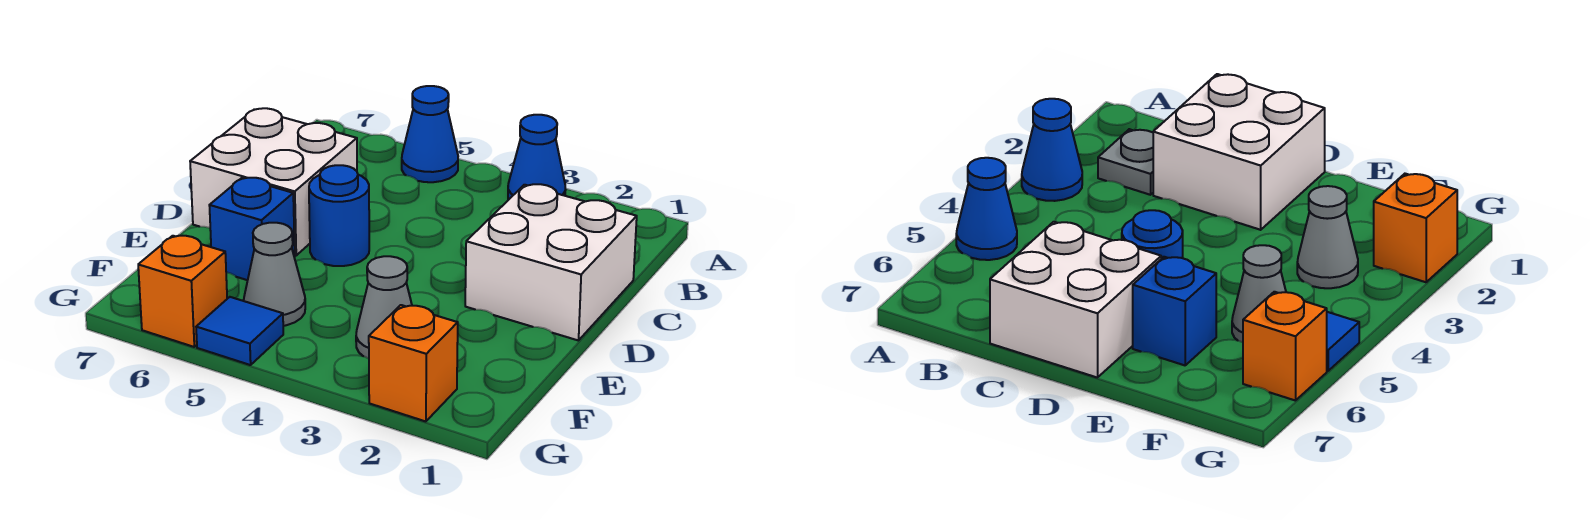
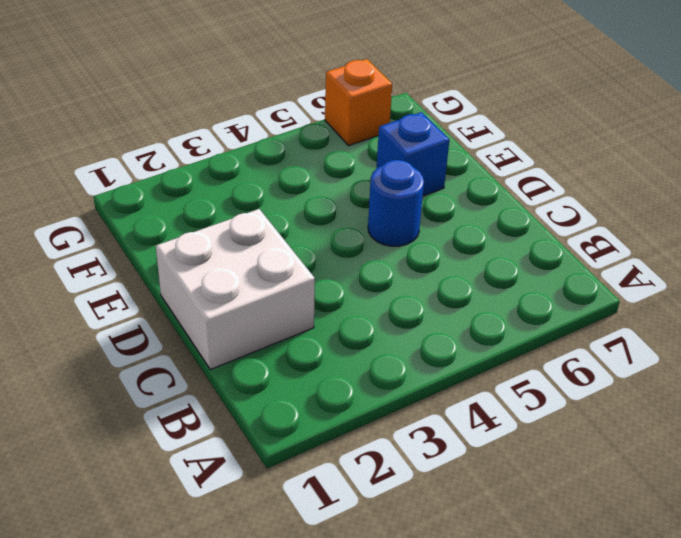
none -> blue cone A3 level 1
none -> blue cone A5 level 1
none -> grey plate B2 level 1

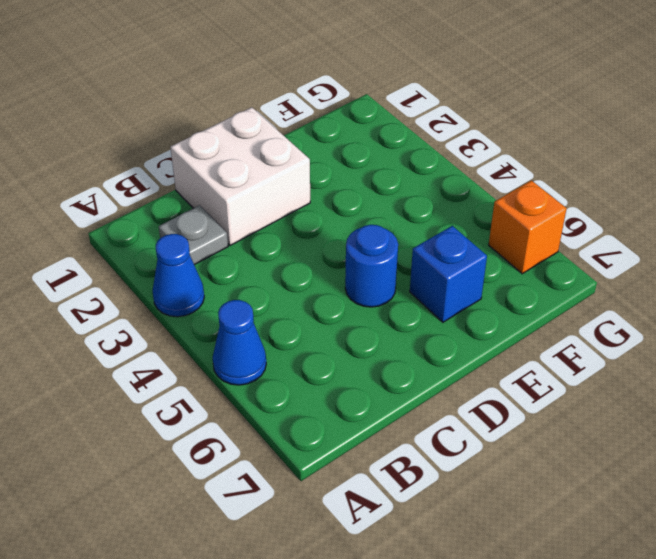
none -> white brick C6:D7 level 1
none -> grey cone F3 level 1
none -> grey cone F5 level 1

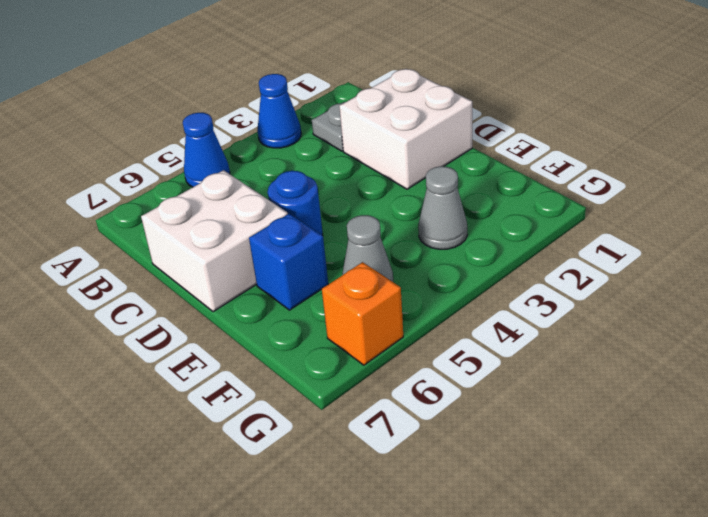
none -> orange brick G2 level 1
none -> blue tile G5 level 1

